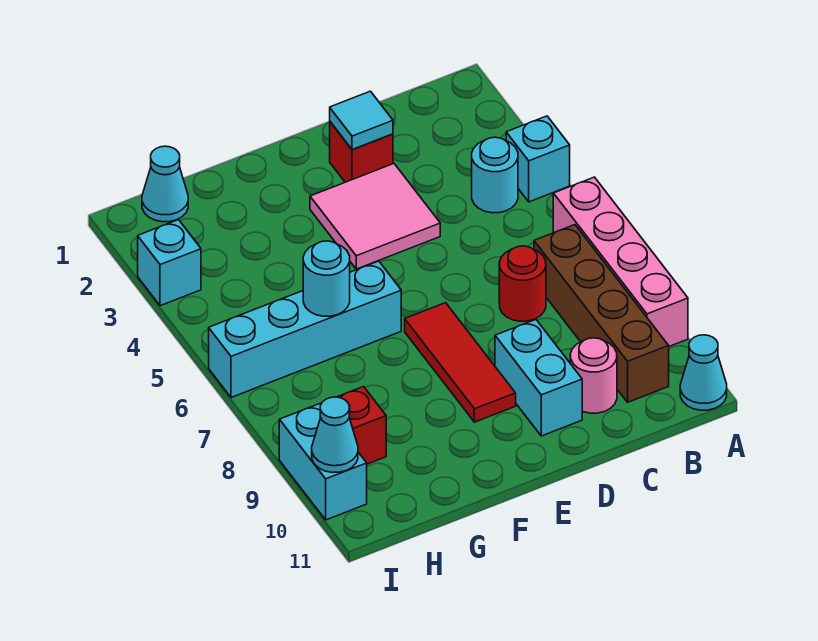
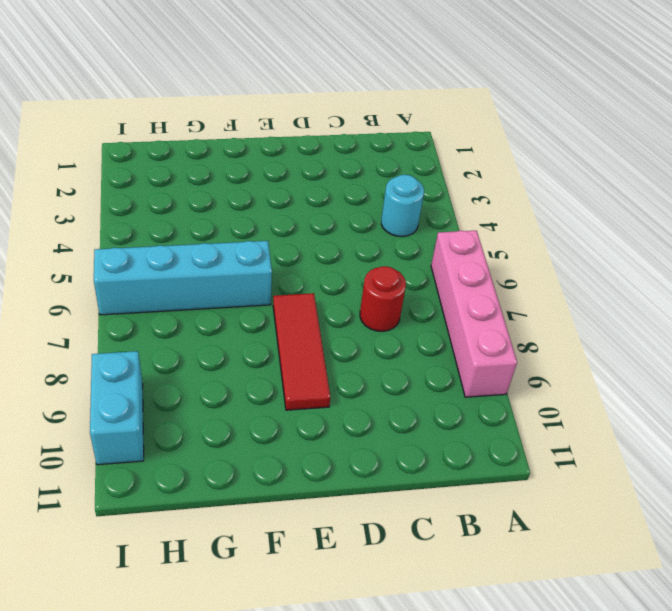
none -> cyan brick A4 level 1
none -> cyan cone A11 level 1
none -> brown brick B7:B10 level 1

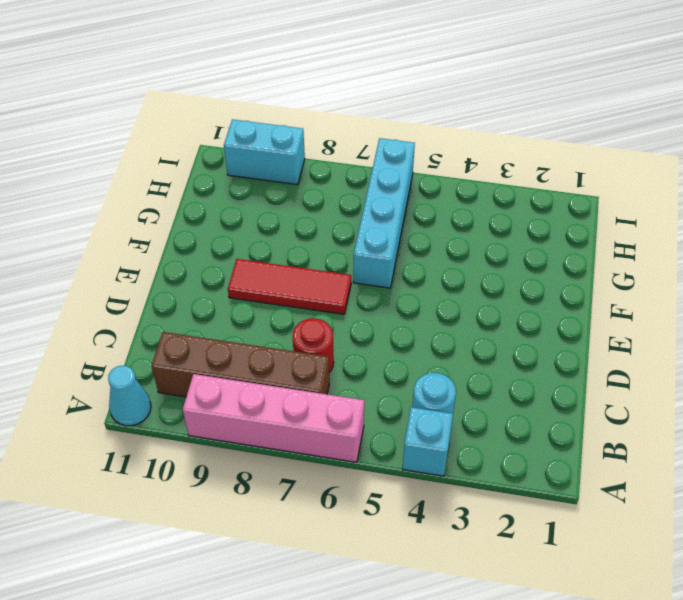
none -> pink round brick C10 level 1
none -> red brick D2 level 1
none -> pink tile D3:E4 level 1

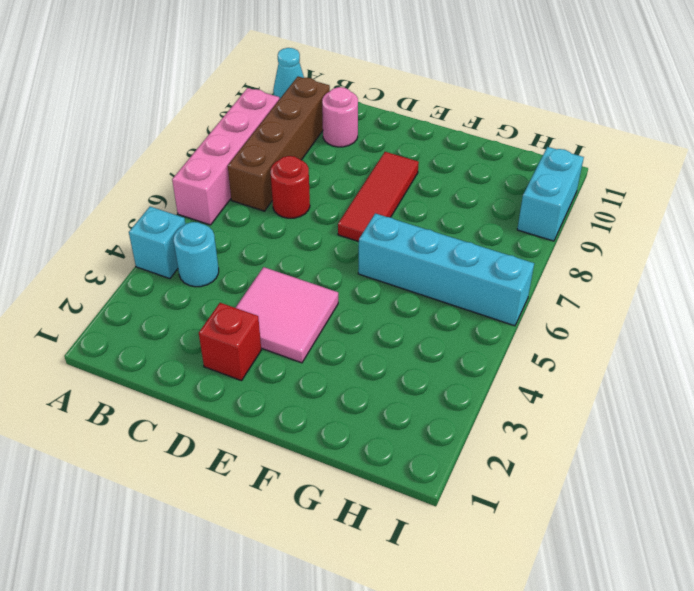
none -> cyan brick D9:D10 level 1
none -> cyan cone H1 level 1
none -> red brick H9 level 1

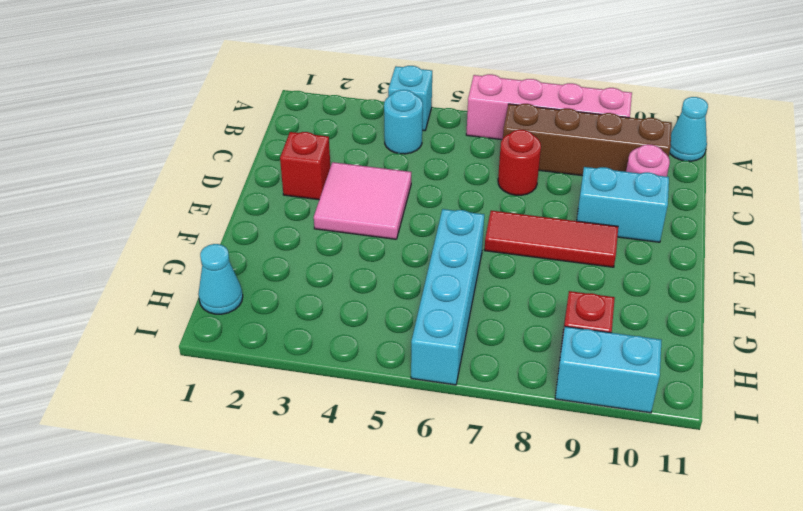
none -> cyan brick I3 level 1
none -> cyan tile D2 level 2
none -> cyan round brick G6 level 2

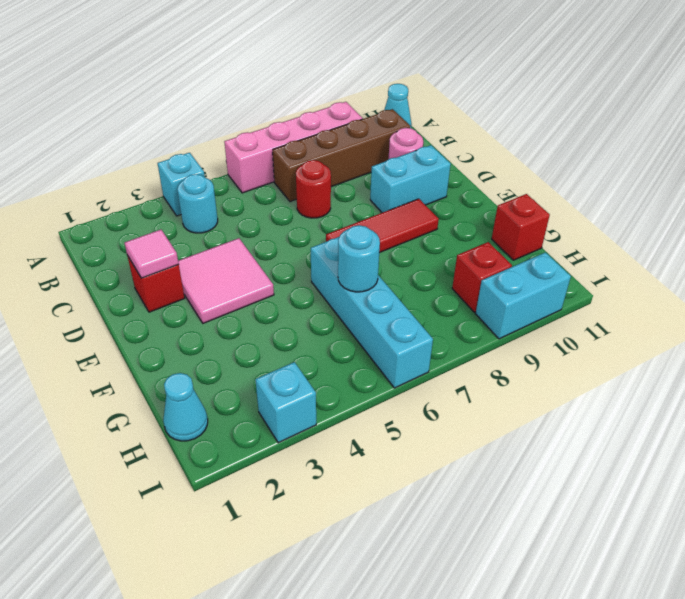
pink tile D2 level 2 -> cyan tile D2 level 2
red brick G11 level 1 -> none
none -> cyan cone I10 level 2

